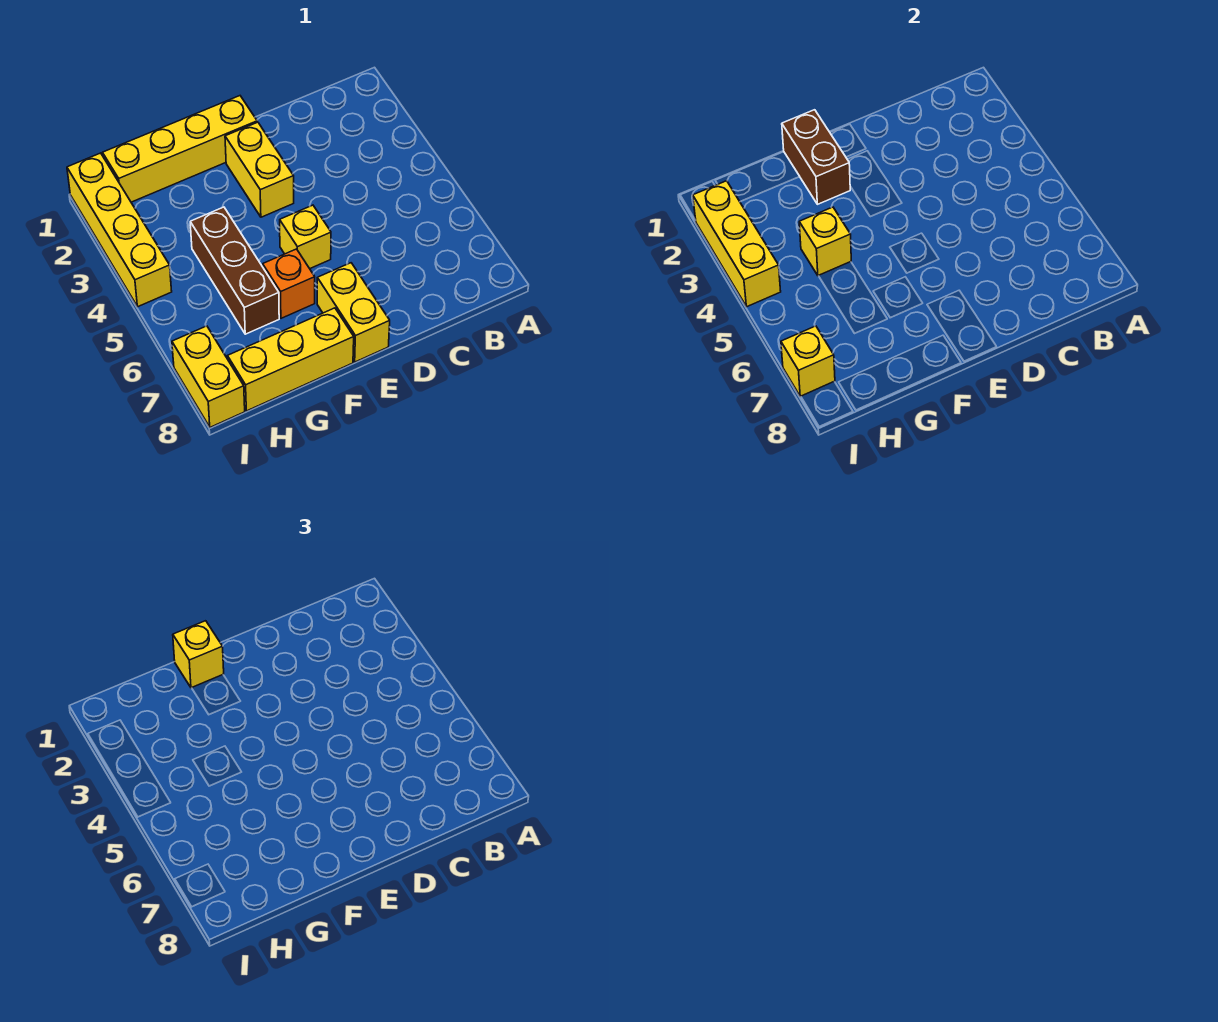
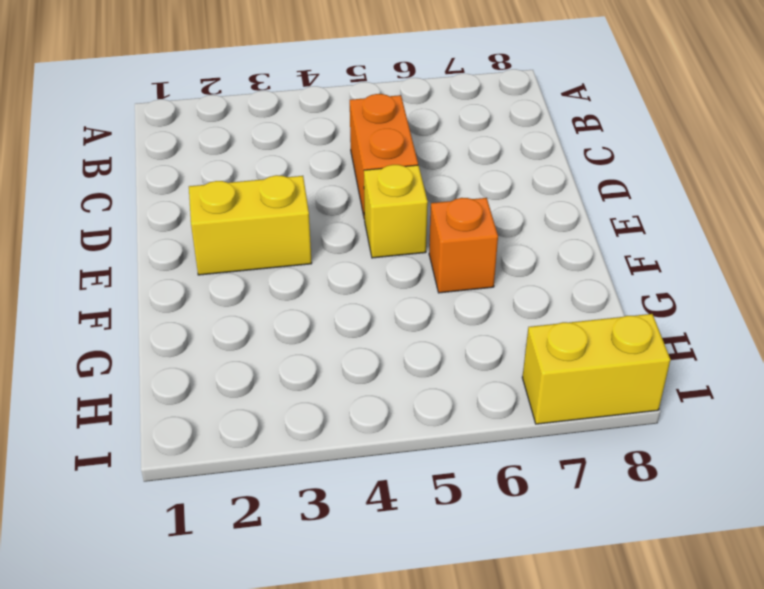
orange brick C5:D5 level 1 -> none
none -> yellow brick E1:H1 level 1
none -> yellow brick E7:E8 level 1
none -> yellow brick F8:H8 level 1

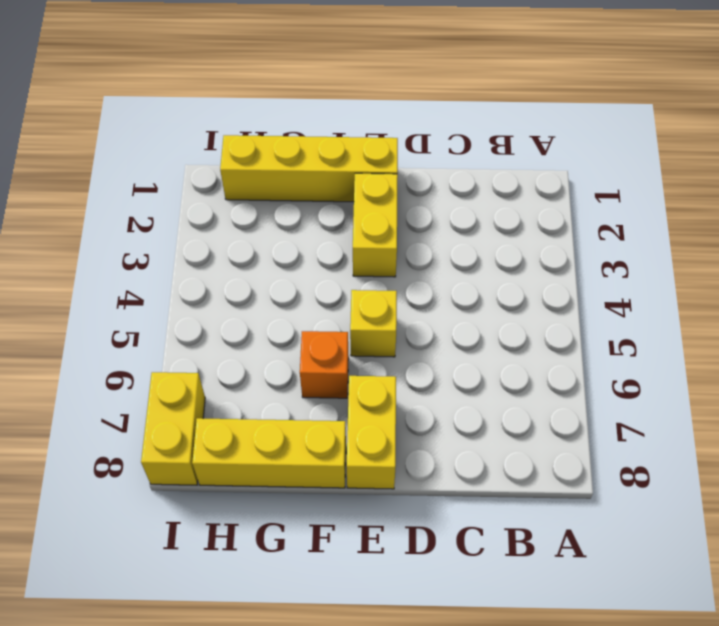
none -> brown brick G4:G6 level 1
none -> yellow brick I1:I4 level 1
none -> brown brick F1:F2 level 2

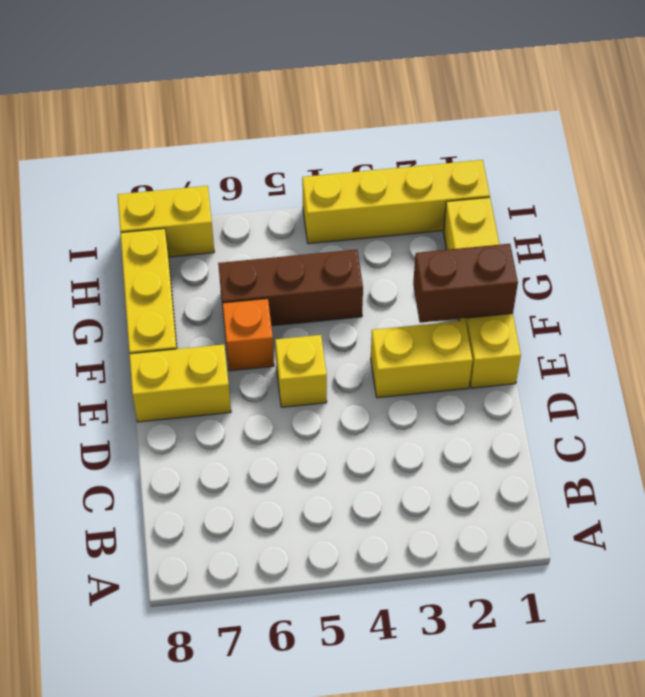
none -> yellow brick G4 level 2
none -> yellow brick I2:I4 level 2
none -> yellow brick I7 level 2

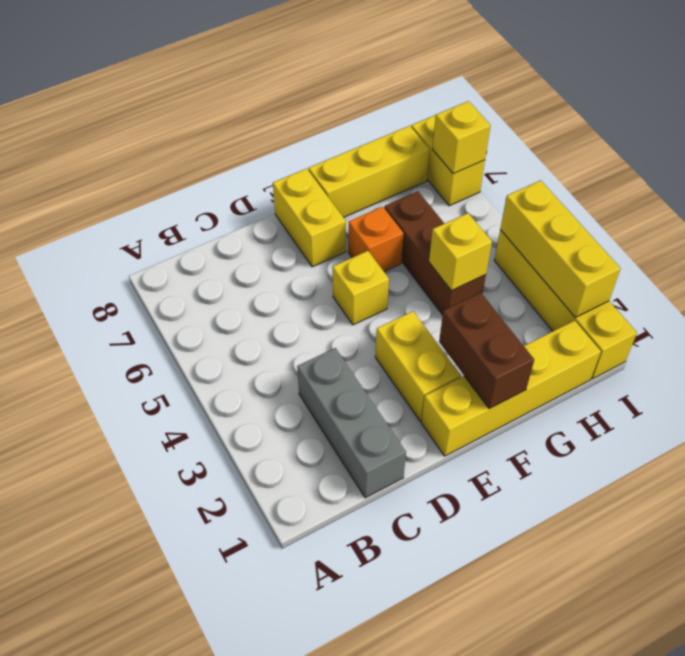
grey brick C1:C3 level 1 -> none
none -> yellow brick F1 level 3

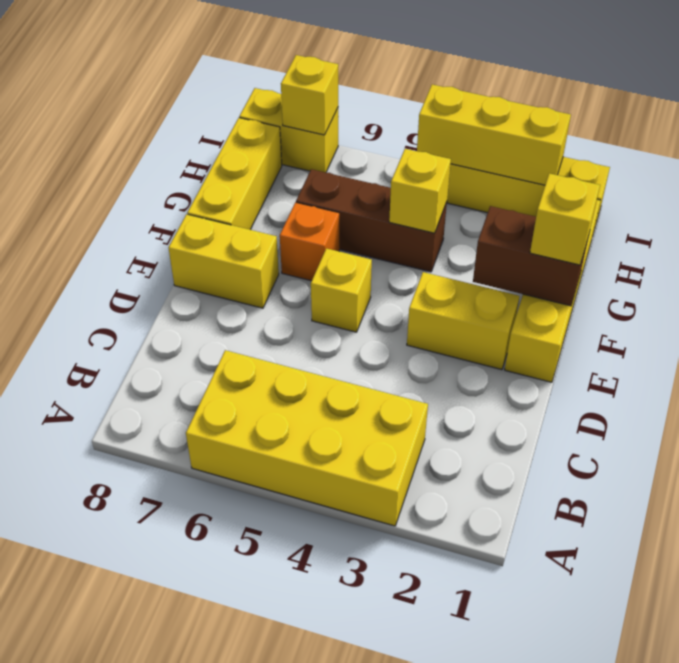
yellow brick A3:B6 level 1 -> none

